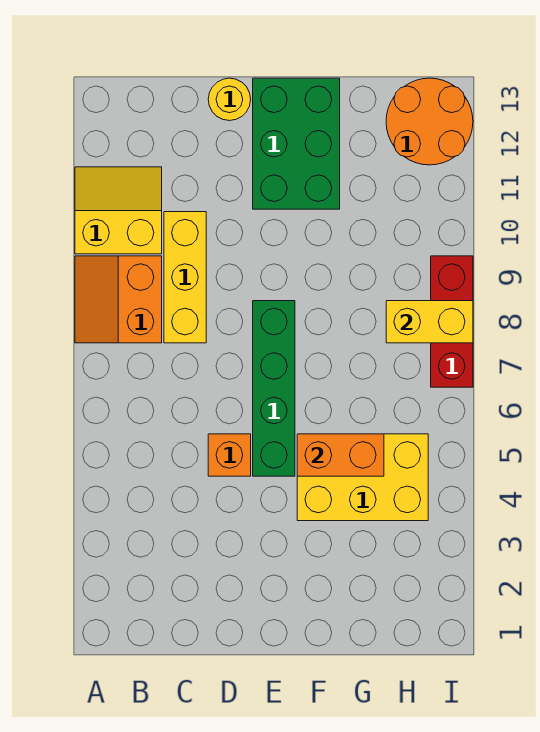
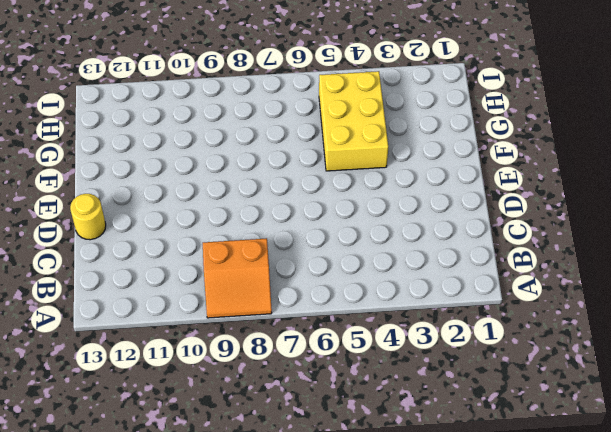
none -> yellow slope A10:B11 level 1 top 10
none -> yellow brick C8:C10 level 1
none -> orange brick D5 level 1

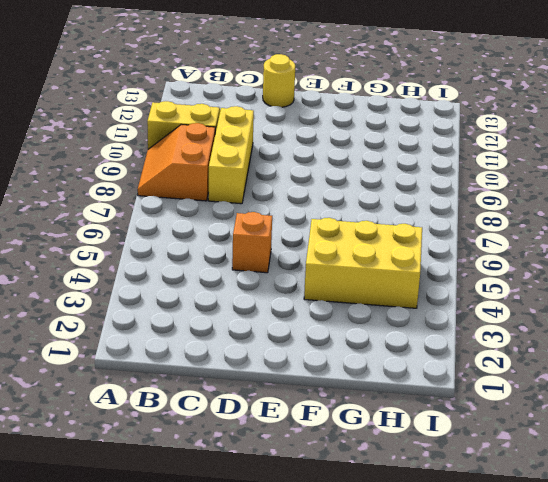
none -> green brick E5:E8 level 1
none -> green brick E11:F13 level 1
none -> orange round brick H12:I13 level 1

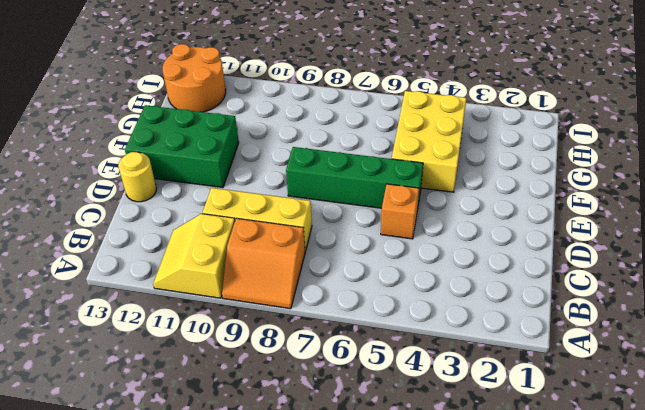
none -> red brick I7:I9 level 1
none -> orange brick F5:G5 level 2
none -> yellow brick H8:I8 level 2

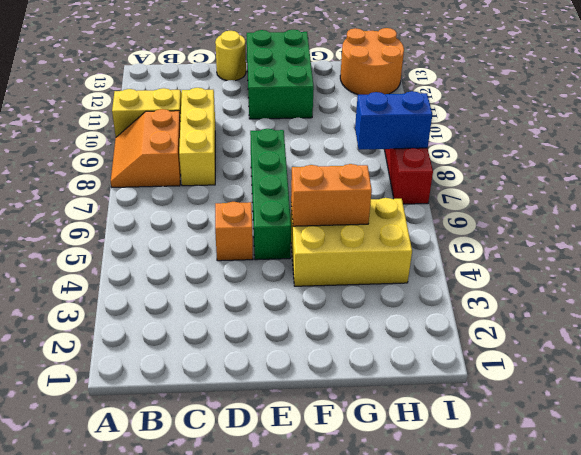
blue brick H8:I8 level 2 -> yellow brick H8:I8 level 2

